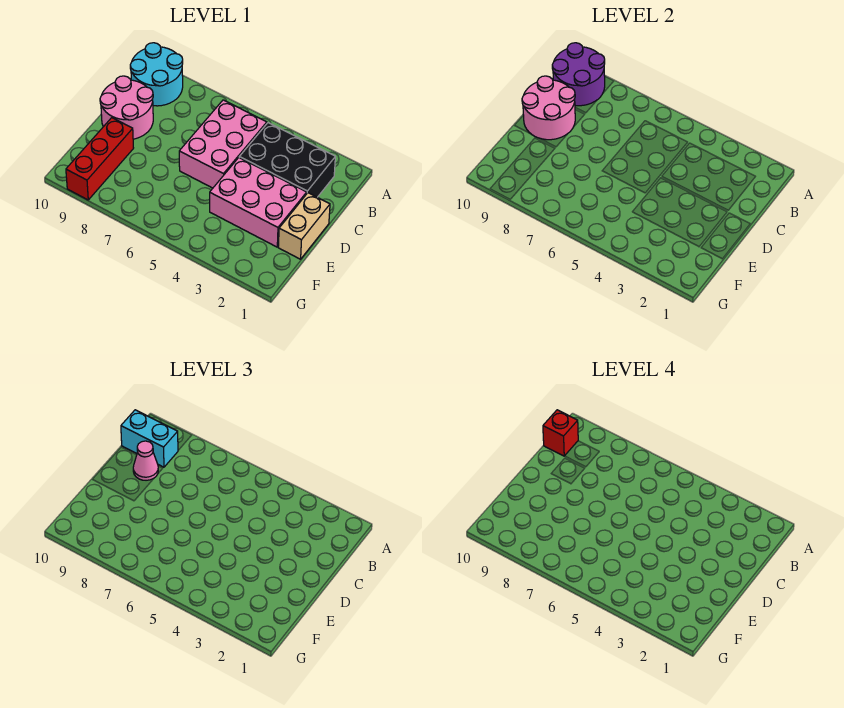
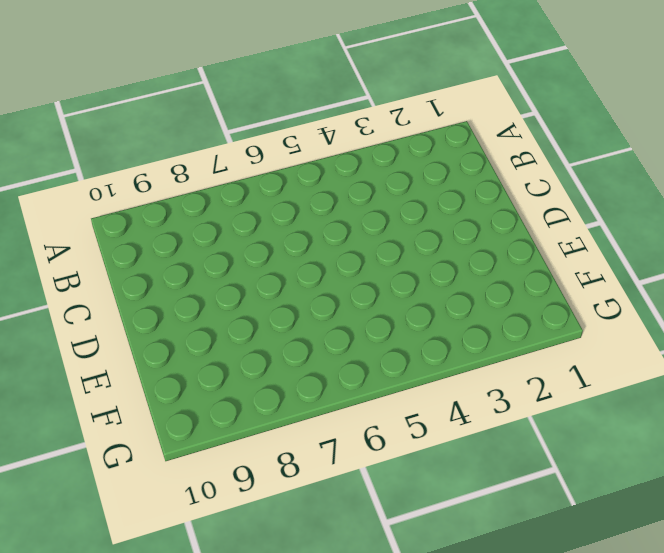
none -> cyan round brick A9:B10 level 1
none -> black brick B2:C4 level 1
none -> pink brick B5:D6 level 1

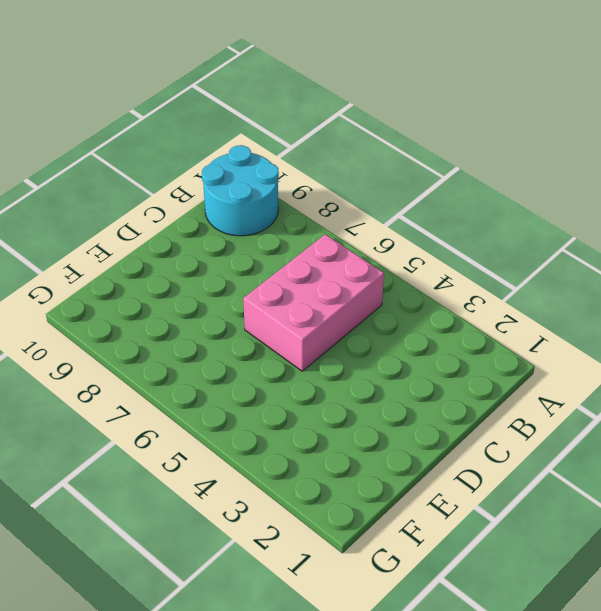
none -> black brick B2:C4 level 1
none -> pink round brick C9:D10 level 1
none -> tan brick D1:E1 level 1

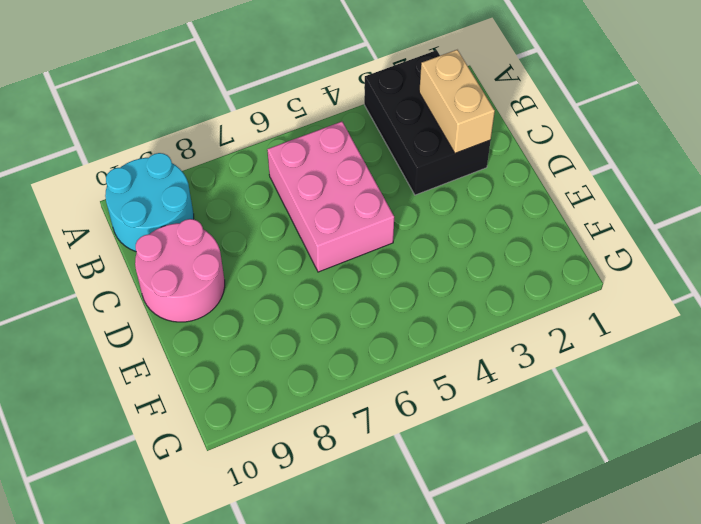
black brick A2:C3 level 1 -> black brick B2:C4 level 1
tan brick B2:C2 level 2 -> tan brick D1:E1 level 1
none -> pink brick D2:E4 level 1
none -> red brick E9:G9 level 1
none -> purple round brick A9:B10 level 2

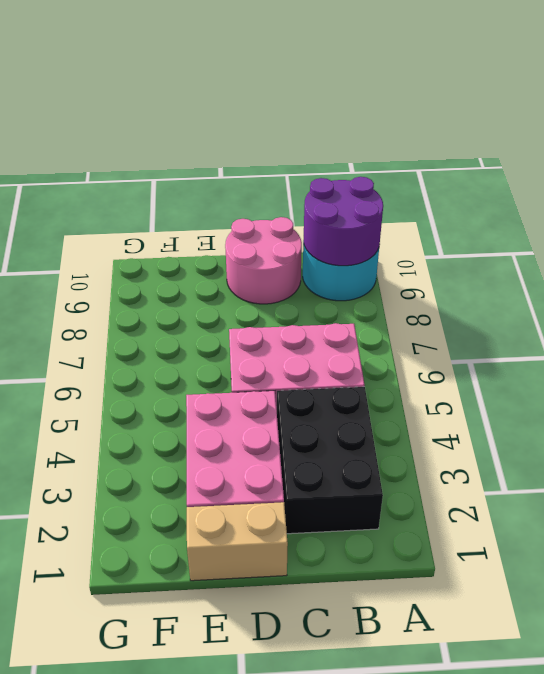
none -> red brick E9:G9 level 1
none -> pink round brick C9:D10 level 2
none -> cyan brick B9:B10 level 3

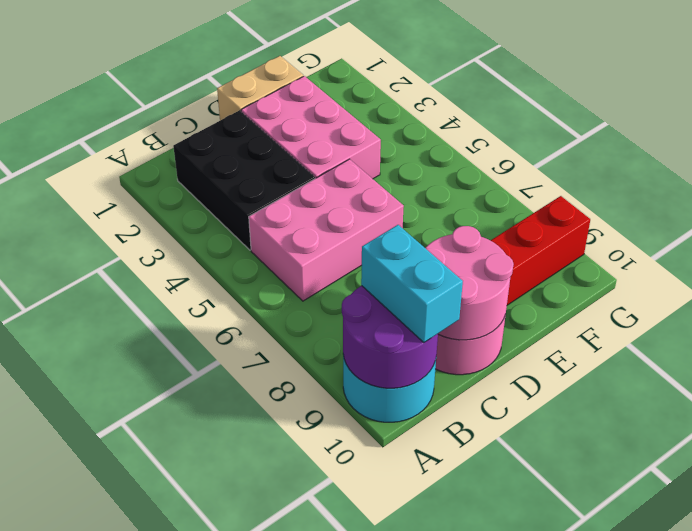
none -> pink cone C9 level 3
none -> red brick B10 level 4

